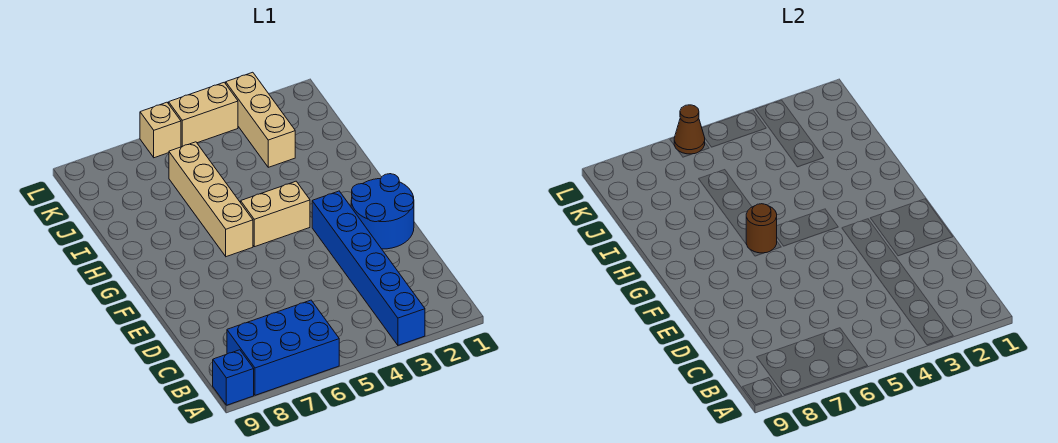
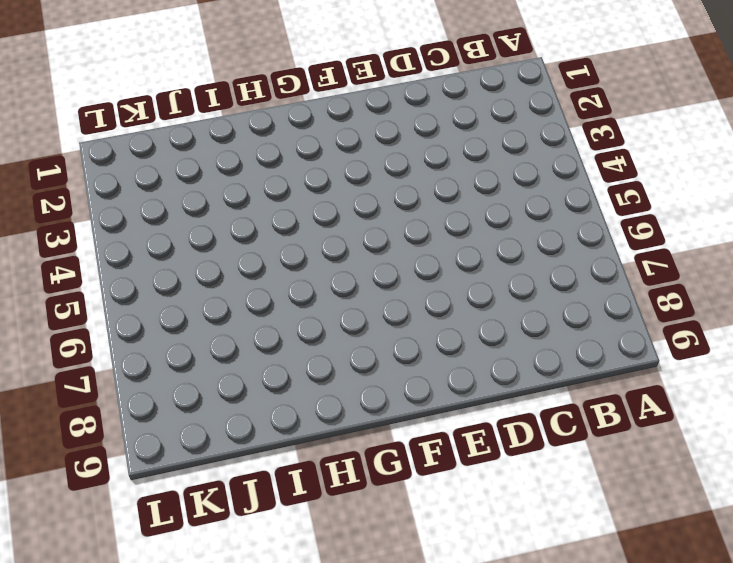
none -> blue brick A3:F3 level 1
none -> blue brick A6:B8 level 1

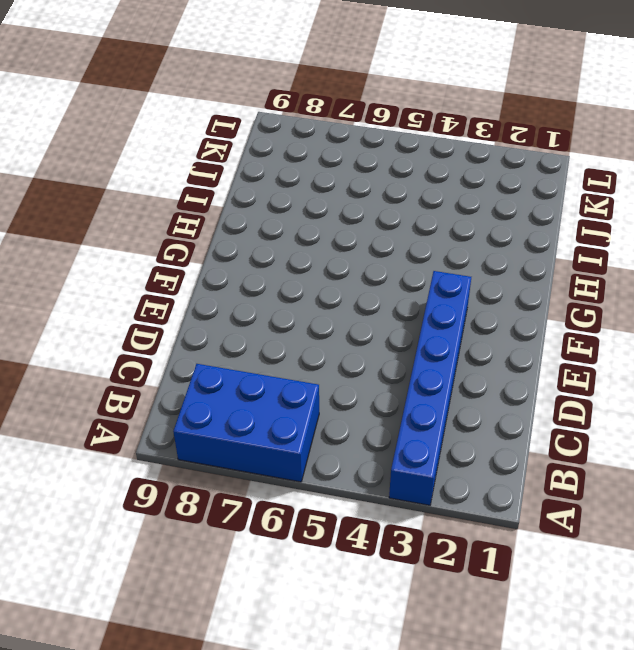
none -> blue brick A9 level 1
none -> blue round brick E1:F2 level 1

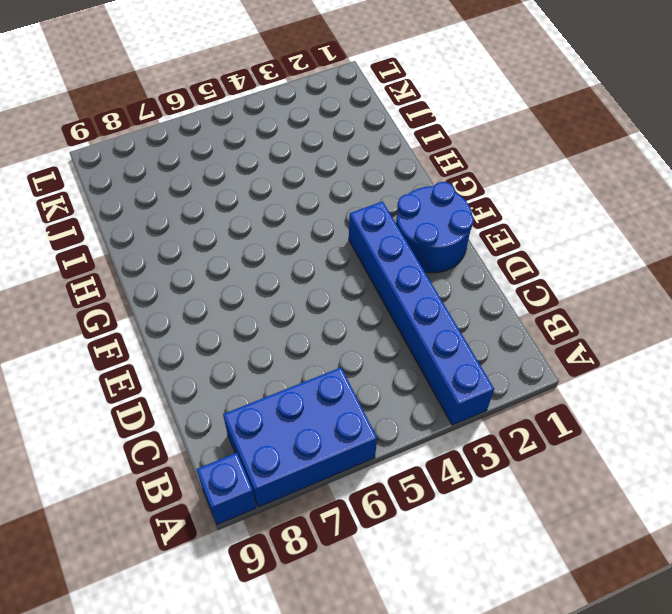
none -> tan brick G4:G5 level 1
none -> tan brick G6:J6 level 1

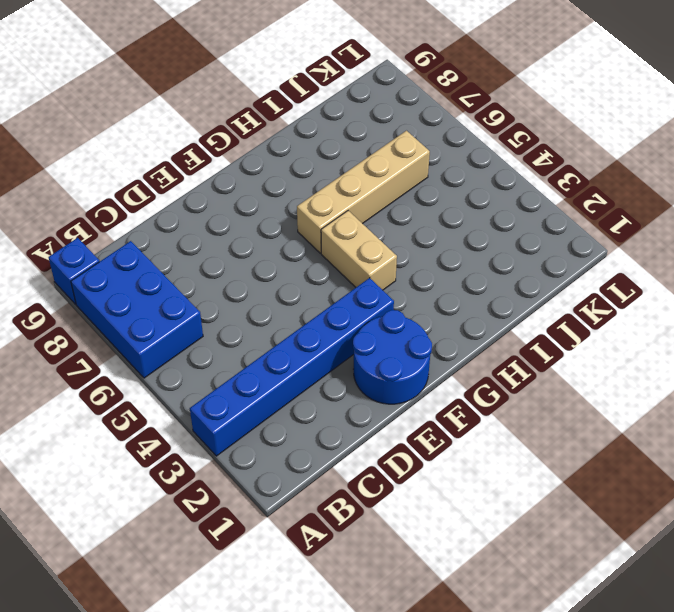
none -> tan brick J3:L3 level 1
none -> tan brick L4:L5 level 1

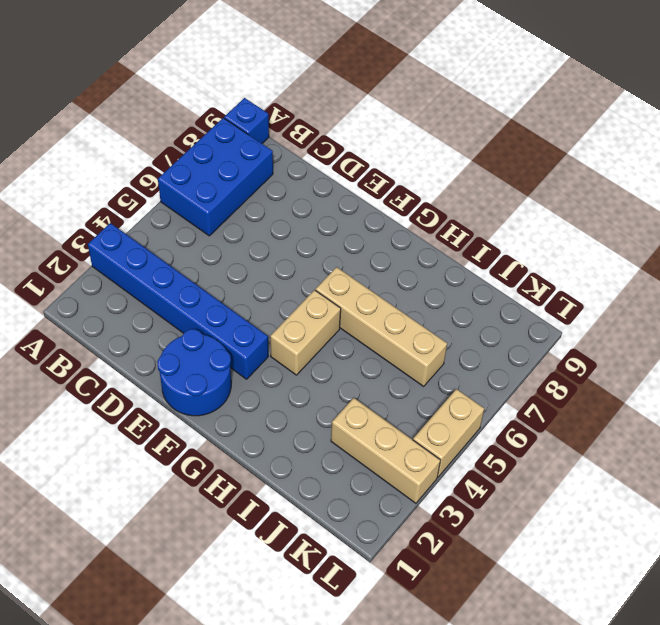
none -> tan brick L6 level 1
none -> brown round brick G6 level 2

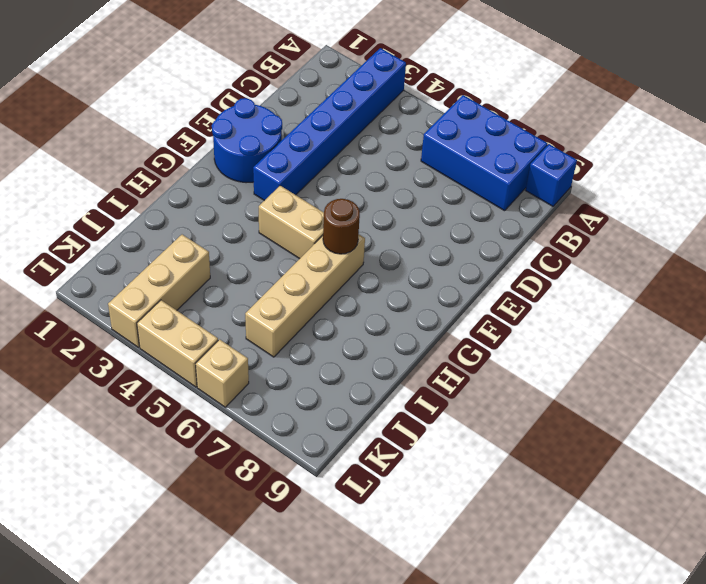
none -> brown cone L6 level 2

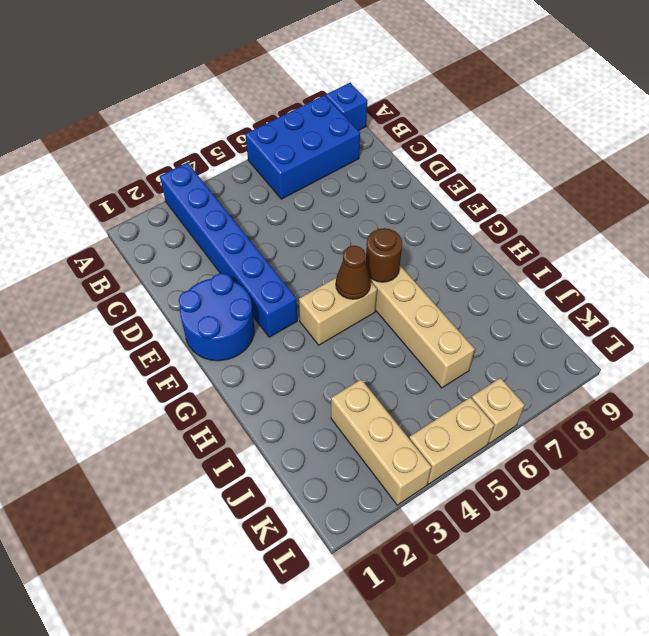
brown cone G5 level 2 -> brown cone L6 level 2

